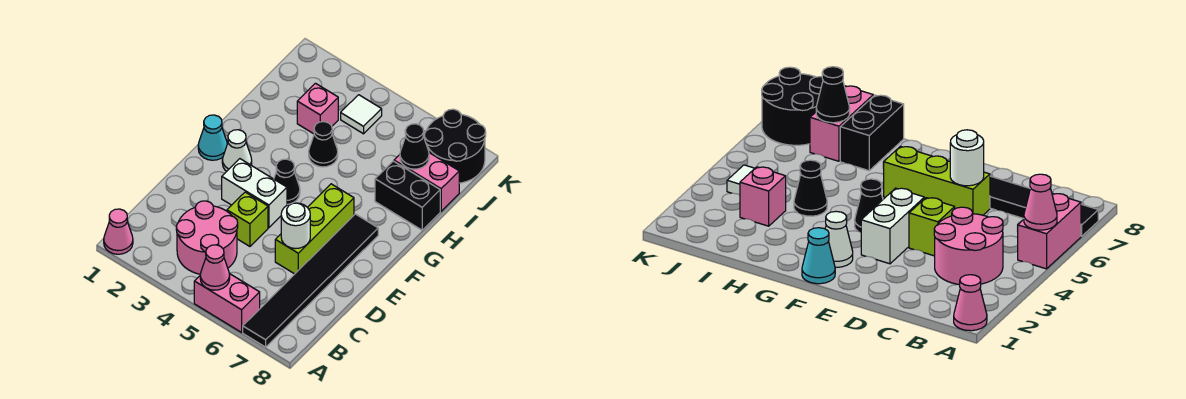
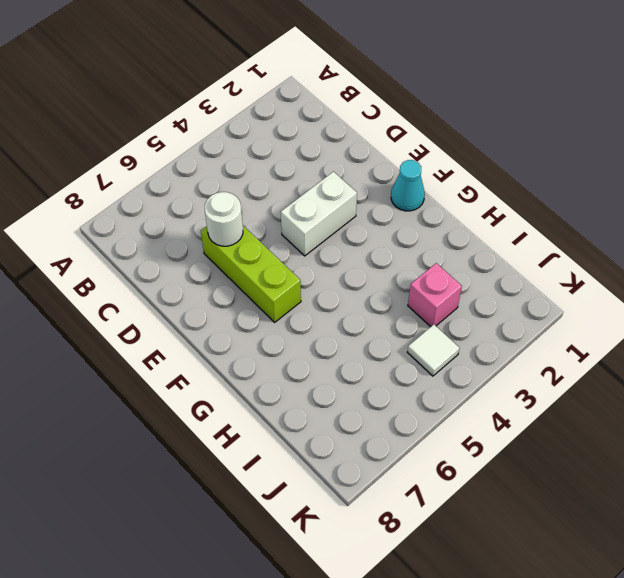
none -> pink cone A1 level 1
none -> pink brick A5:A6 level 1
none -> black tile A7:F7 level 1

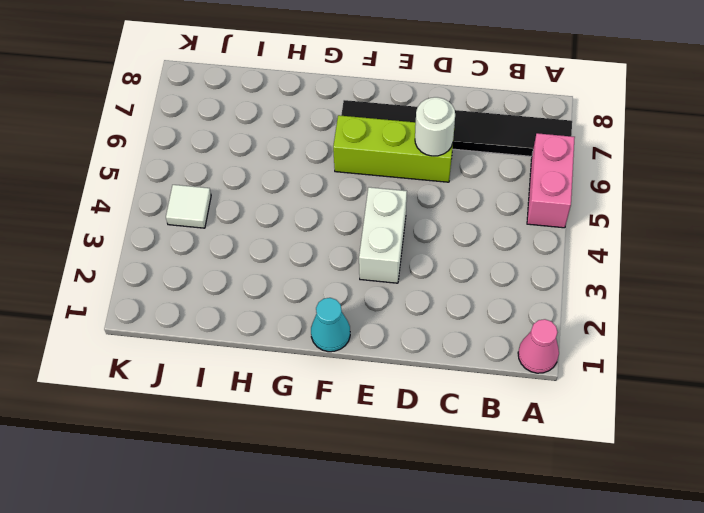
none -> pink round brick B3:C4 level 1
none -> lime brick D4 level 1
none -> white cone F2 level 1

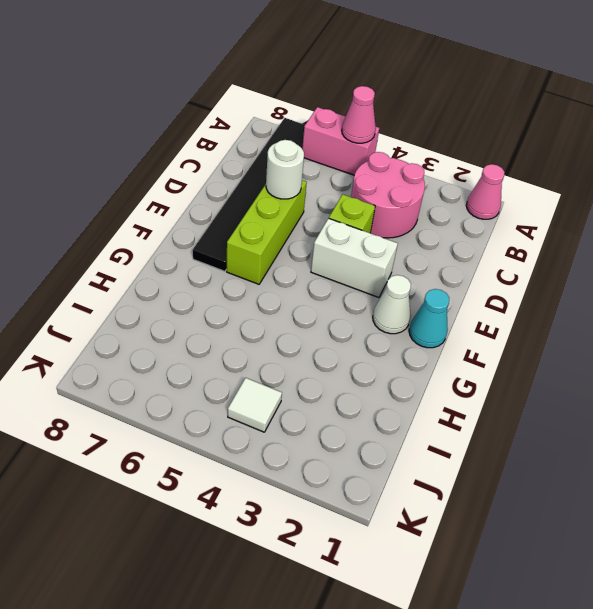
none -> black cone F4 level 1
none -> black cone H4 level 1
none -> black brick H7:H8 level 1

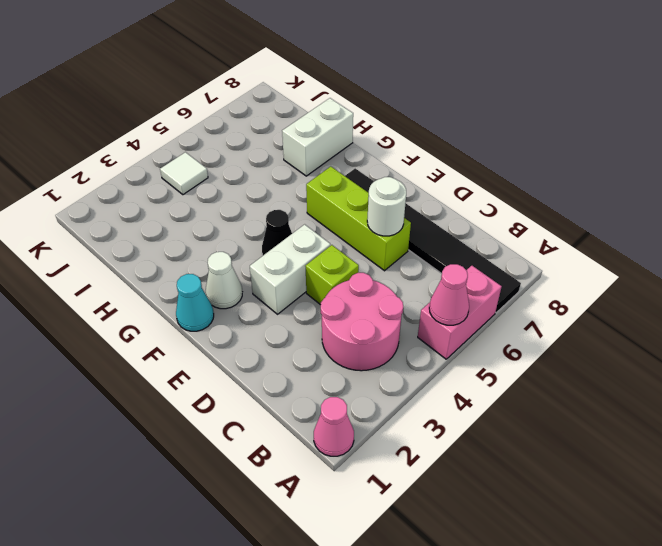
white brick H7:H8 level 1 -> black brick H7:H8 level 1
none -> black cone H4 level 1
none -> pink brick I3 level 1
none -> pink brick I7:I8 level 1

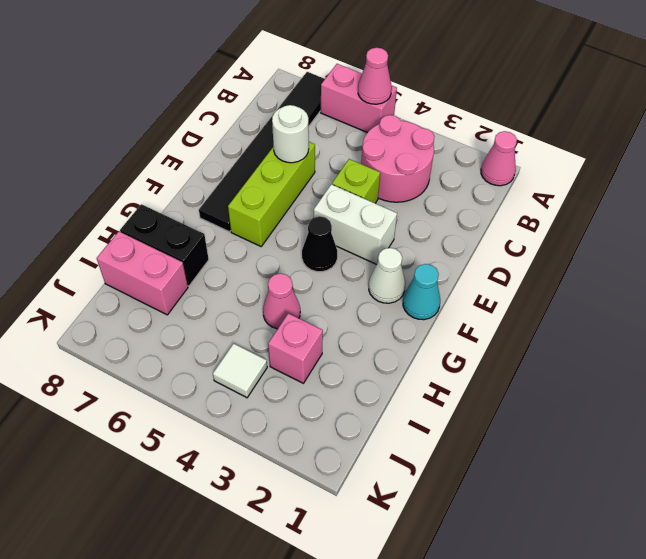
pink cone H4 level 1 -> black cone H4 level 1
none -> black round brick J7:K8 level 1
none -> black cone I7 level 2

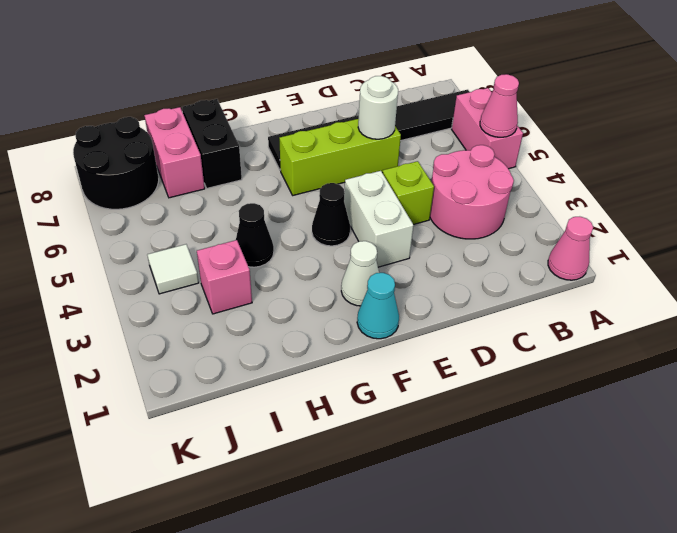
none -> black cone I7 level 2

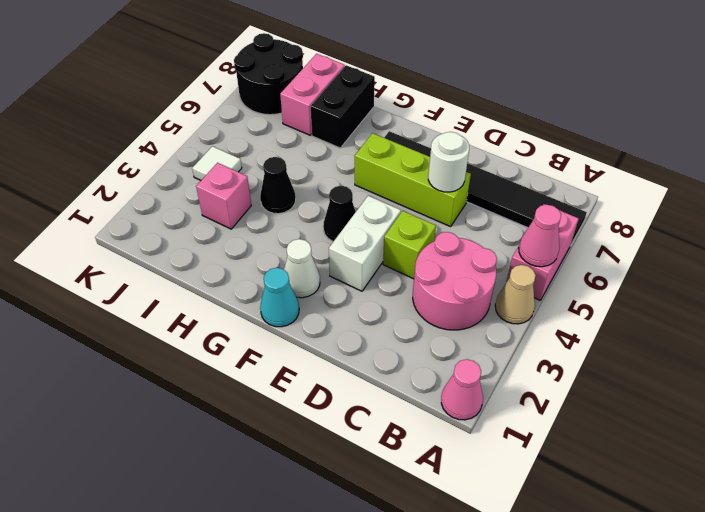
tan cone A4 level 1 -> none
none -> black cone I7 level 2

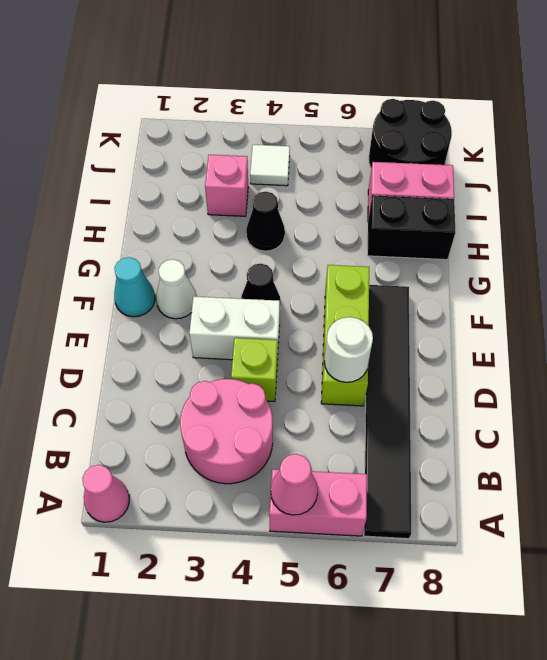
none -> black cone I7 level 2

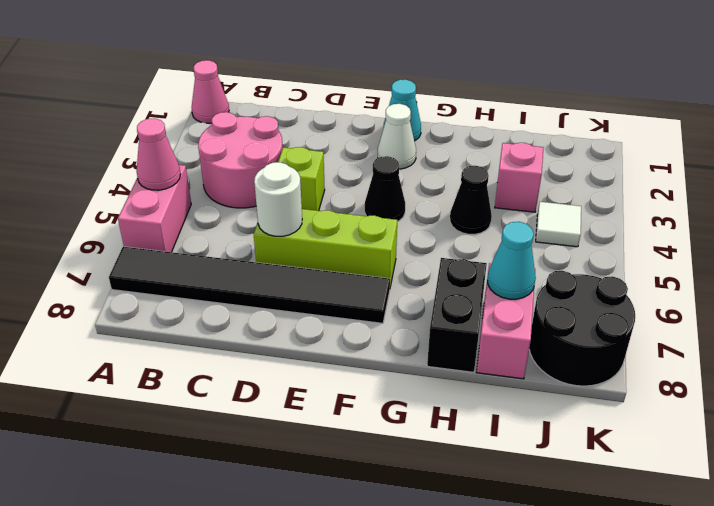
cyan cone I7 level 2 -> black cone I7 level 2
none -> white brick E3:E4 level 1

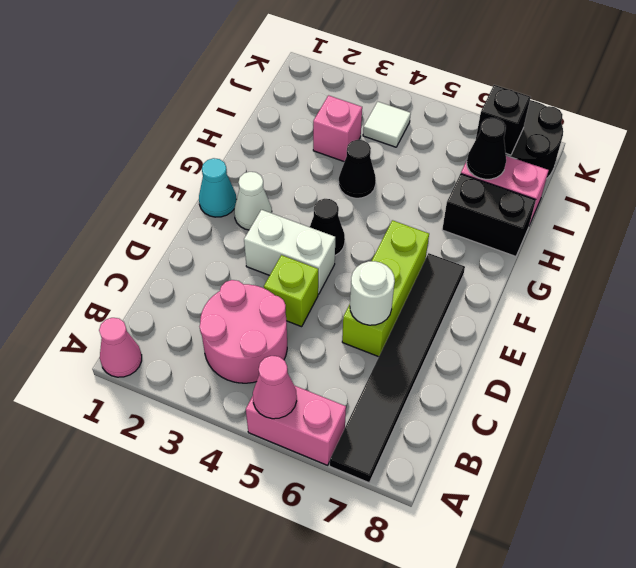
black brick J7 level 2 -> none

